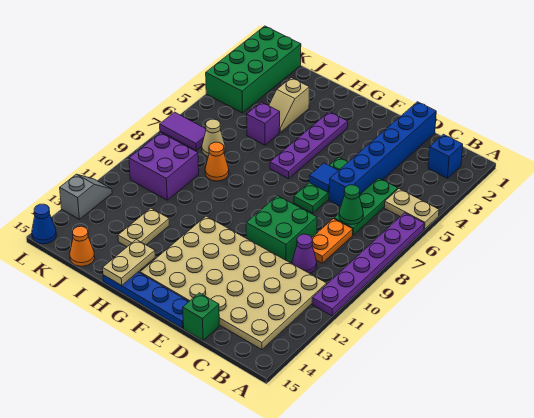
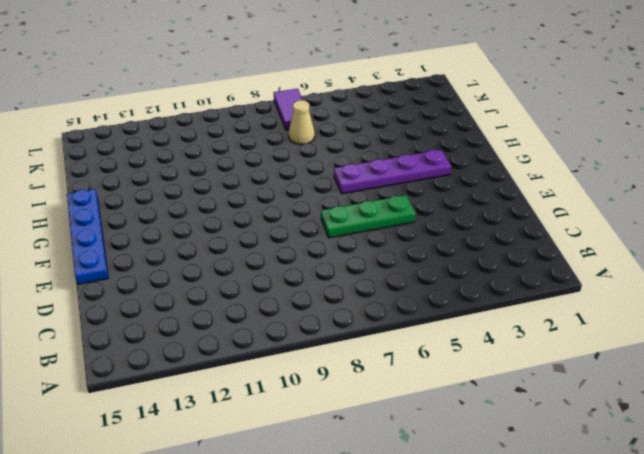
none -> tan plate A5:B5 level 1
none -> purple plate A6:A11 level 1
none -> blue brick B2 level 1

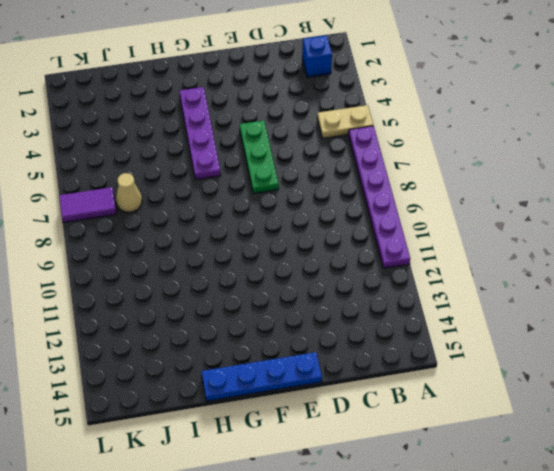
none -> tan plate B11:G14 level 1
none -> green plate C5:C7 level 1
none -> orange plate C8:C9 level 1

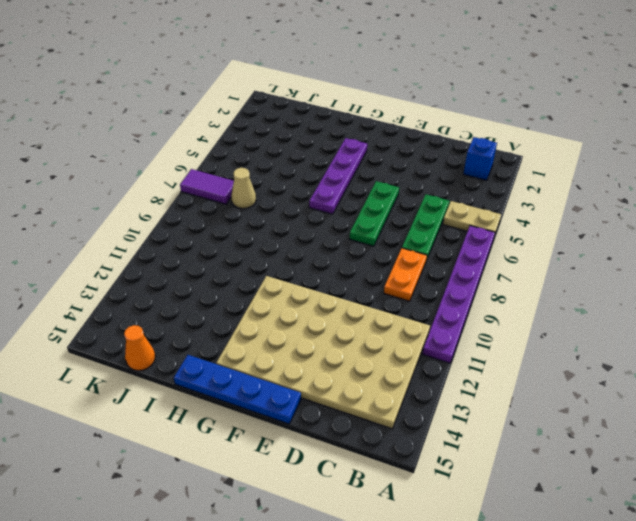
none -> purple cone C10 level 1
none -> blue brick D1:D6 level 1
none -> green brick D9:E10 level 1

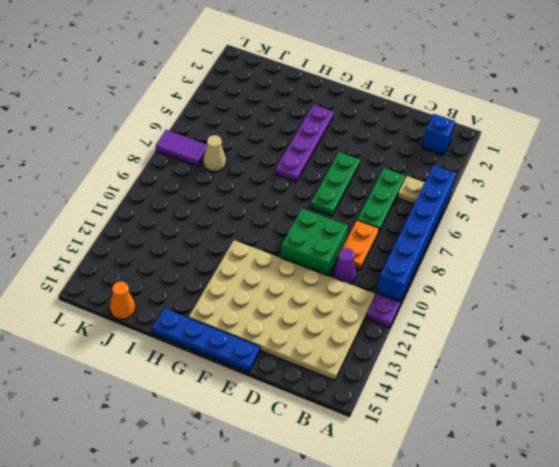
blue brick A5:A10 level 2 -> blue brick D1:D6 level 1
none -> green brick D15 level 1
none -> tan slope I3:I4 level 1 top 3
none -> purple brick I5 level 1

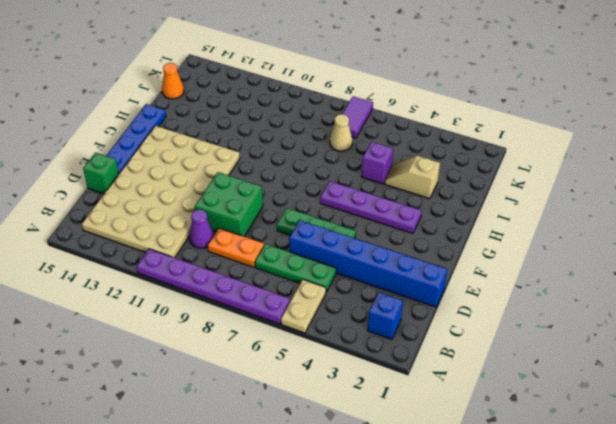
none -> orange cone I8 level 1
none -> tan plate I12:I13 level 1
none -> purple brick J9:K10 level 1

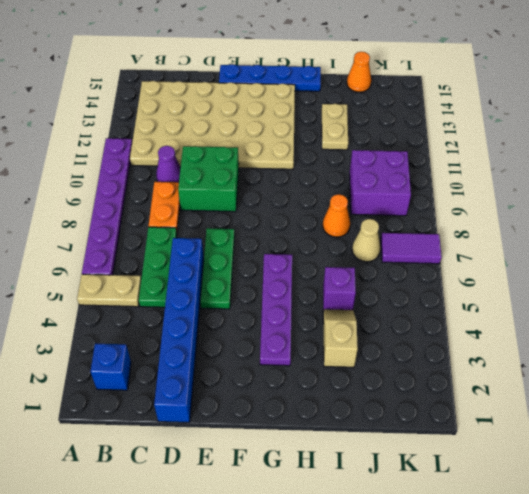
none -> green brick D15 level 1
none -> green brick K1:L4 level 1
none -> grey slope L12:L13 level 1 top 13

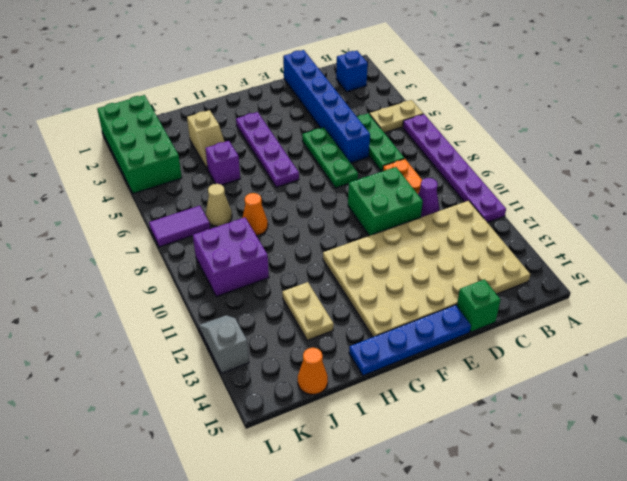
none -> blue cone L15 level 1
none -> green cone C7 level 2
none -> blue tile E6 level 2

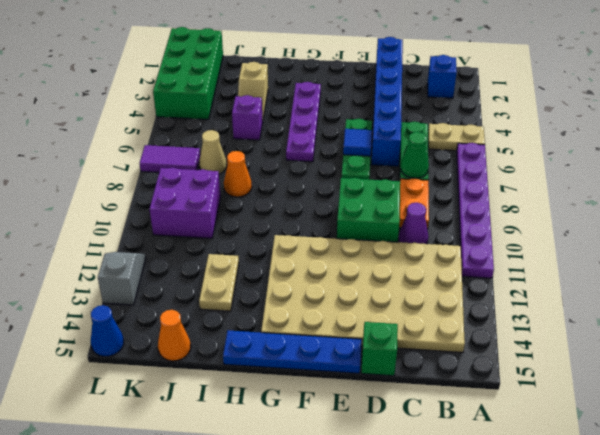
none -> tan plate H14:H15 level 2

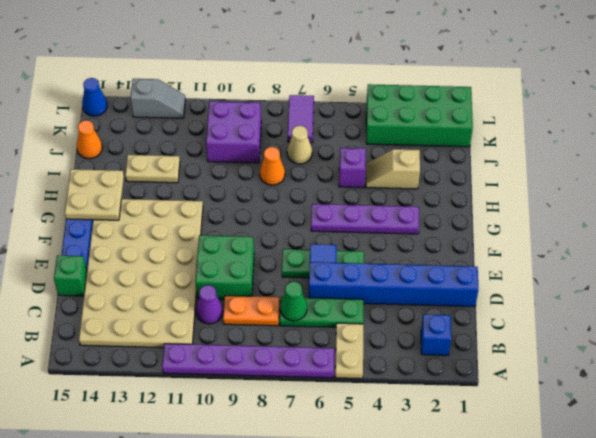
tan plate G14:H15 level 2 -> tan plate H14:H15 level 2

